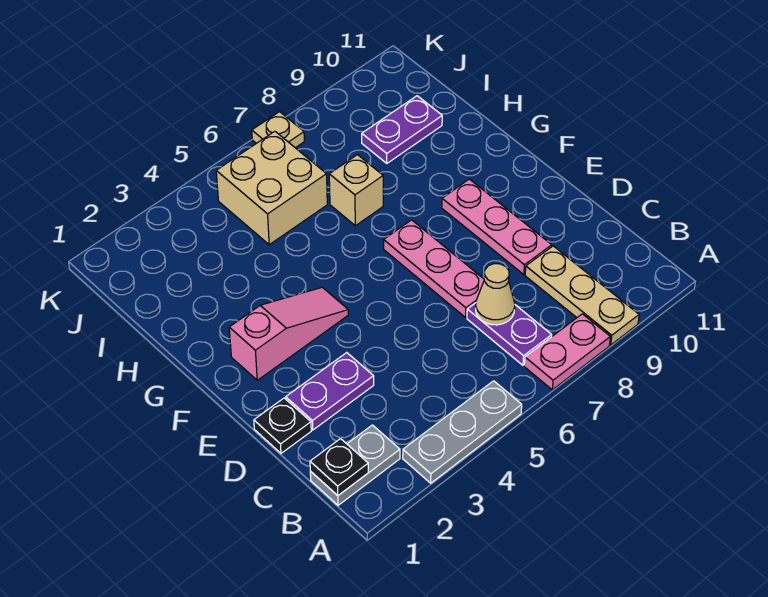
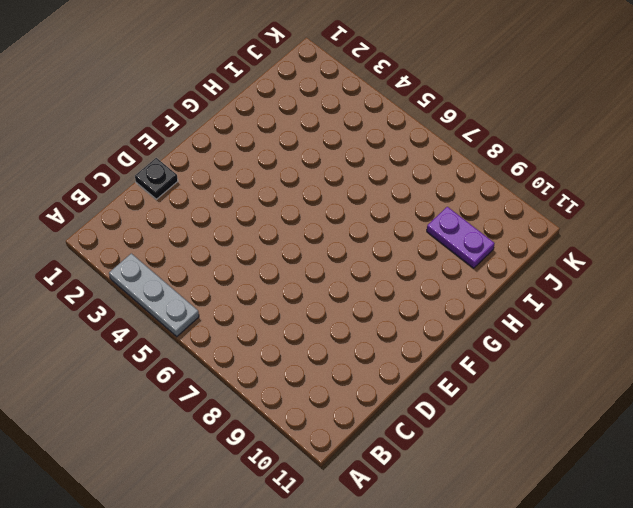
none -> pink plate A7:A8 level 1
none -> tan plate A9:C9 level 1
none -> grey plate B1:B2 level 1

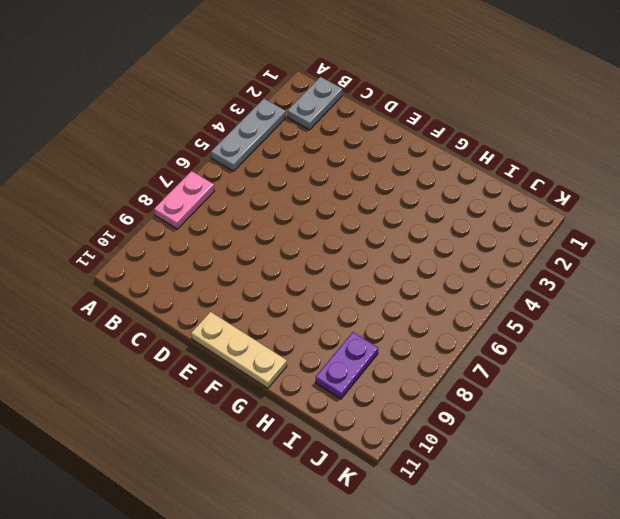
tan plate E11:G11 level 1 -> tan plate A9:C9 level 1
none -> purple plate B7:C7 level 1
none -> black plate D1 level 1
none -> purple plate D2:D3 level 1

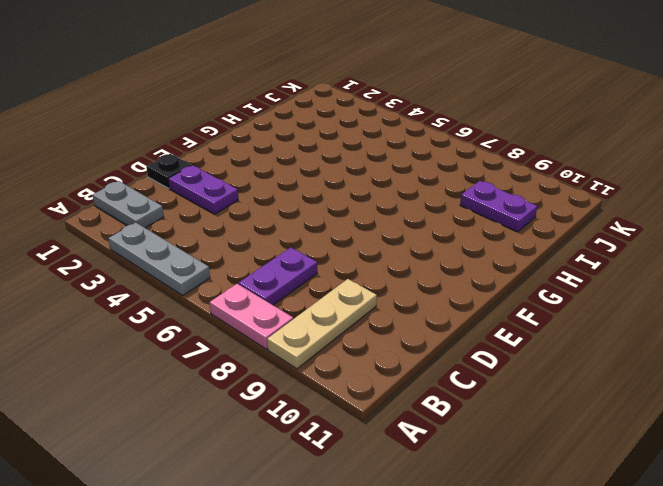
none -> pink plate D7:F7 level 1
none -> pink plate D9:F9 level 1
none -> pink slope F2:F4 level 1 top 2

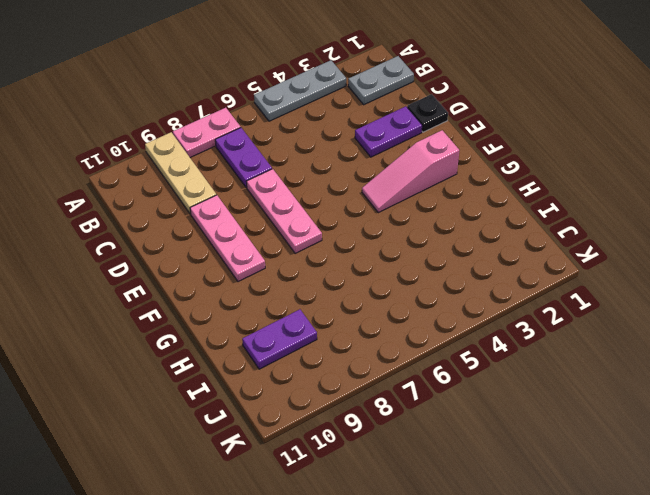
none -> tan brick H7 level 1
none -> tan brick I5:J6 level 1
none -> tan plate K7 level 1

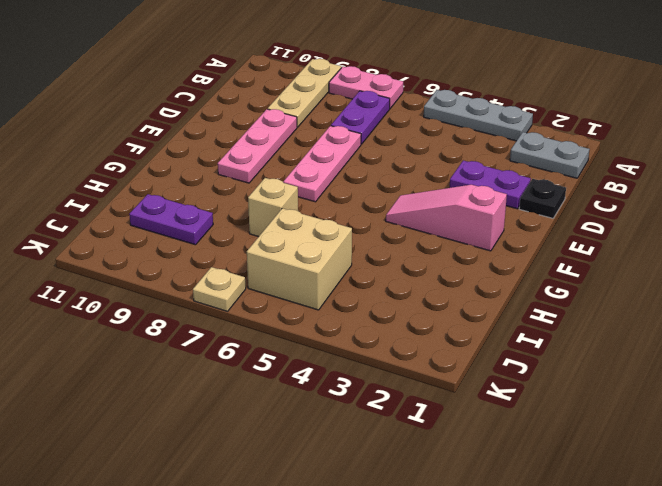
none -> black plate B1 level 2
none -> tan cone C7 level 2

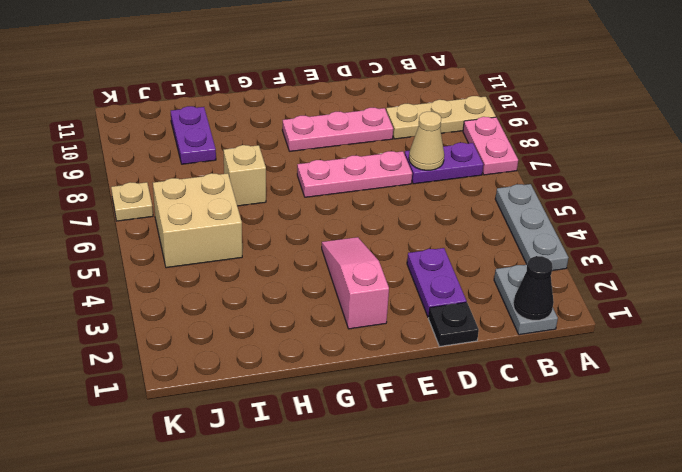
black cone B1 level 2 -> black plate B1 level 2

